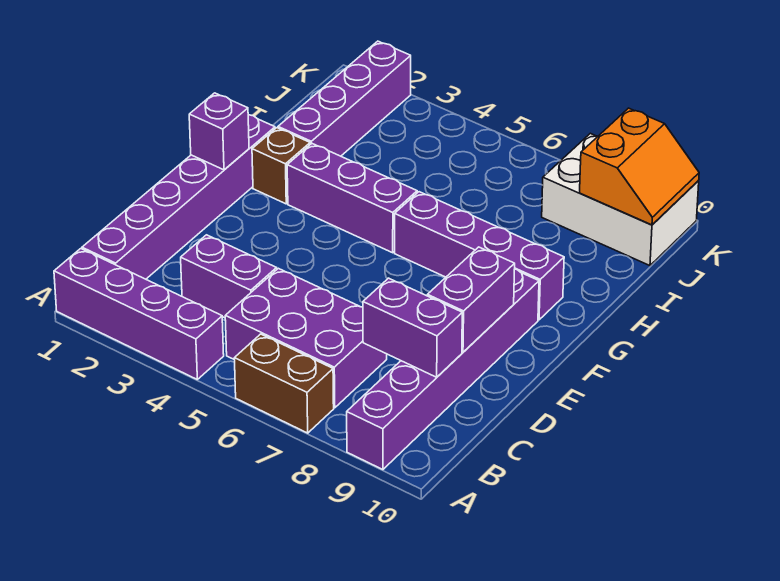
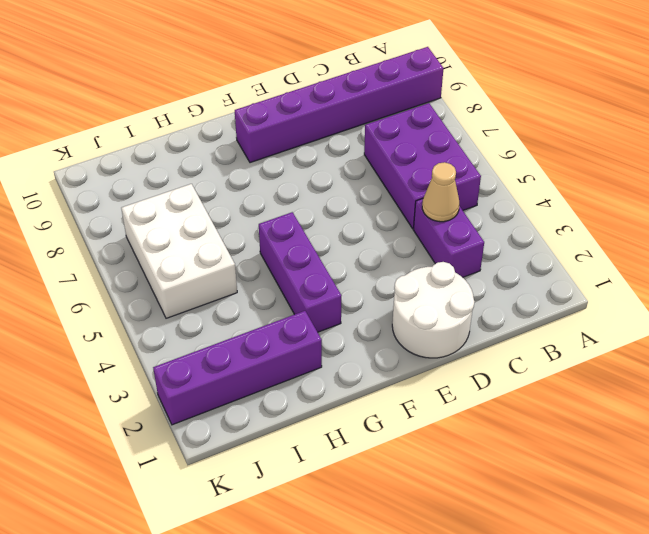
tan cone C4 level 2 -> none
white round brick D1:E2 level 1 -> purple brick B1:G1 level 1
white brick I5:J7 level 1 -> white brick J8:K10 level 1
none -> purple brick A1:A4 level 1
none -> brown brick A6:A7 level 1
none -> brown brick G2 level 1

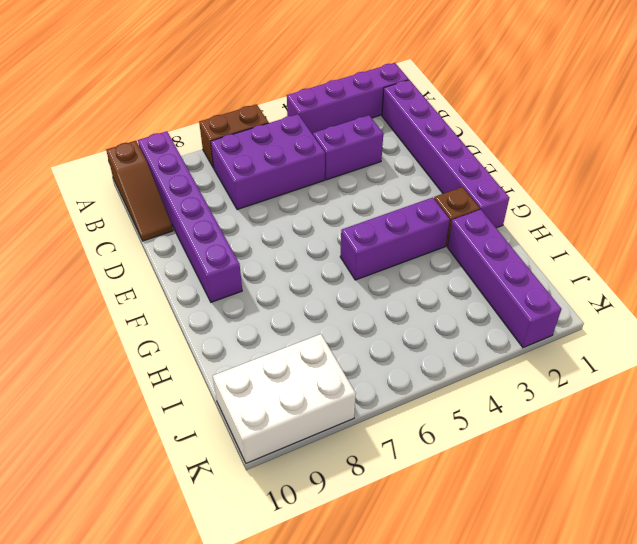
brown slope A10:C10 level 1 top A -> none
none -> purple brick G6:G9 level 1
none -> purple brick C8:C9 level 2
none -> purple brick D9:E9 level 2

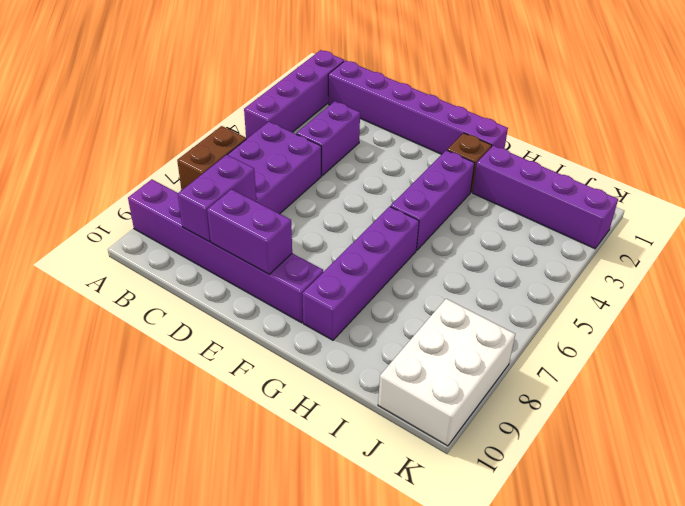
none -> purple brick F1 level 2
none -> orange slope J9:K10 level 2 top 9

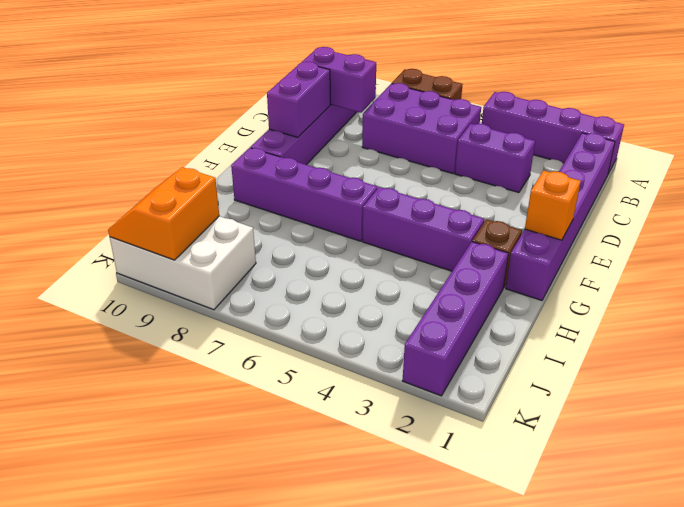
orange brick F1 level 2 -> purple brick F1 level 2

